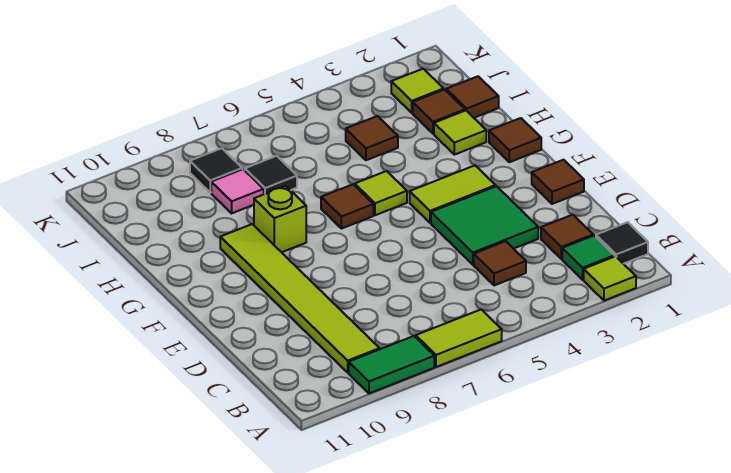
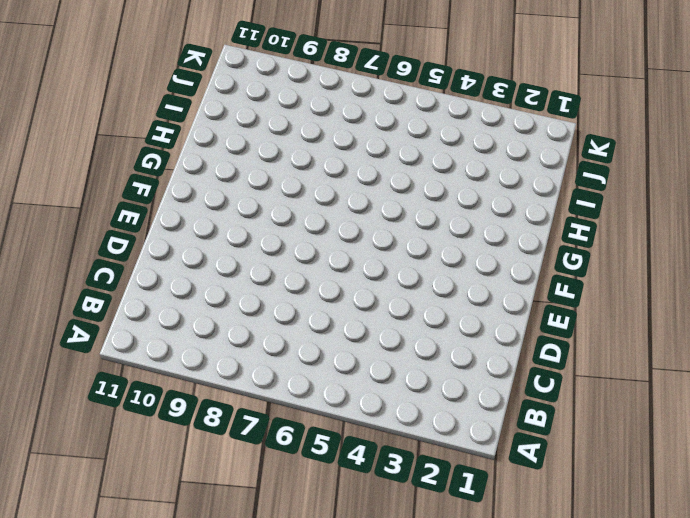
none -> lime tile A2 level 1
none -> lime tile A6:A7 level 1
none -> green tile A8:A9 level 1

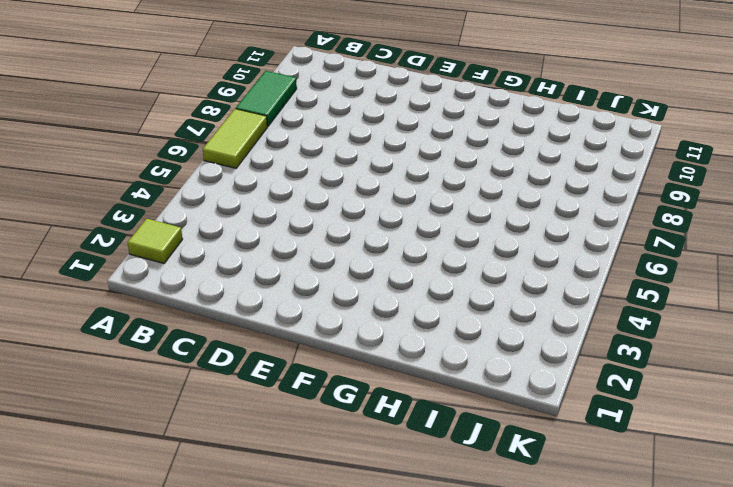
none -> black tile B1 level 1
none -> green tile B2 level 1
none -> lime tile B9:G9 level 1

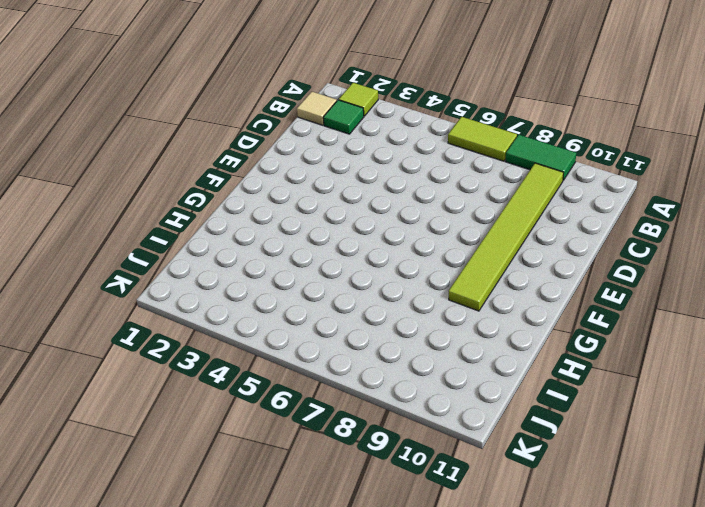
tan tile B1 level 1 -> black tile B1 level 1
none -> brown tile C2 level 1
none -> brown tile C4 level 1
none -> green tile D3:E4 level 1

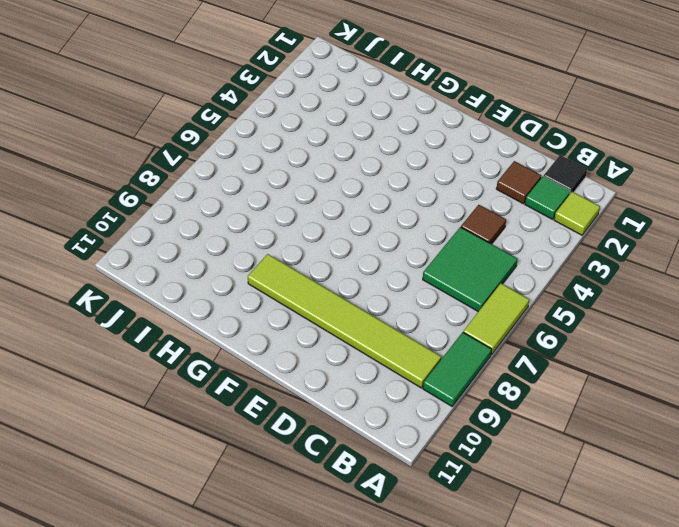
green tile B5:C6 level 1 -> green tile D3:E4 level 1
none -> brown tile E1 level 1
none -> lime tile F3:F4 level 1
none -> brown tile G1 level 1

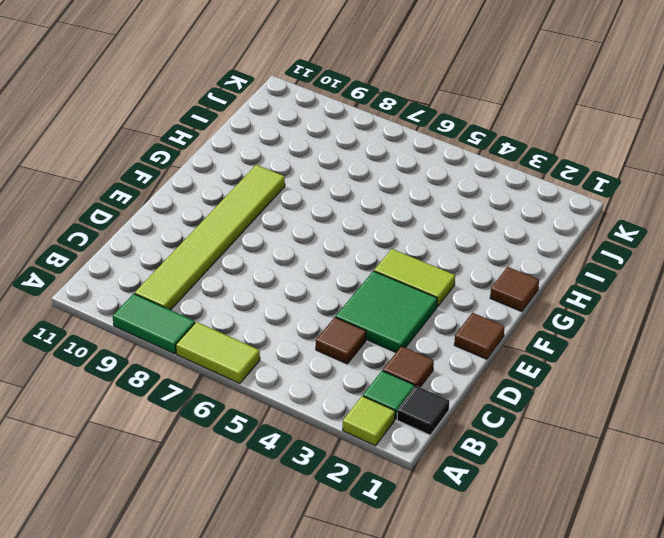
none -> lime tile G5 level 1
none -> brown tile G6 level 1
none -> lime brick G8 level 1

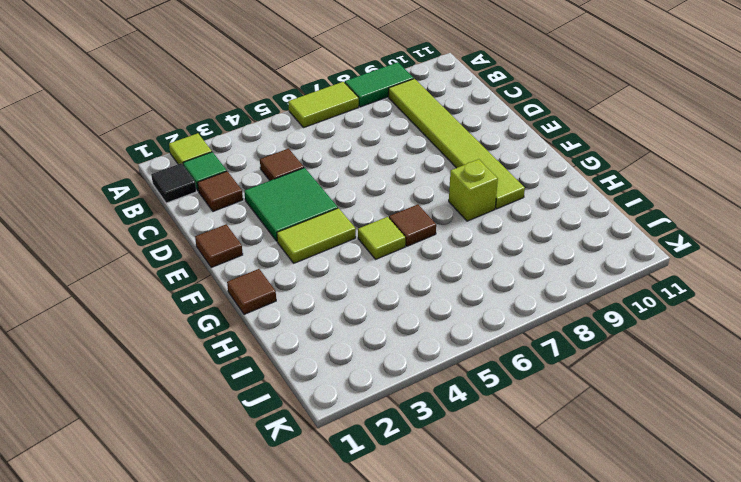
none -> lime tile H2 level 1
none -> brown tile I1 level 1
none -> brown tile I2 level 1

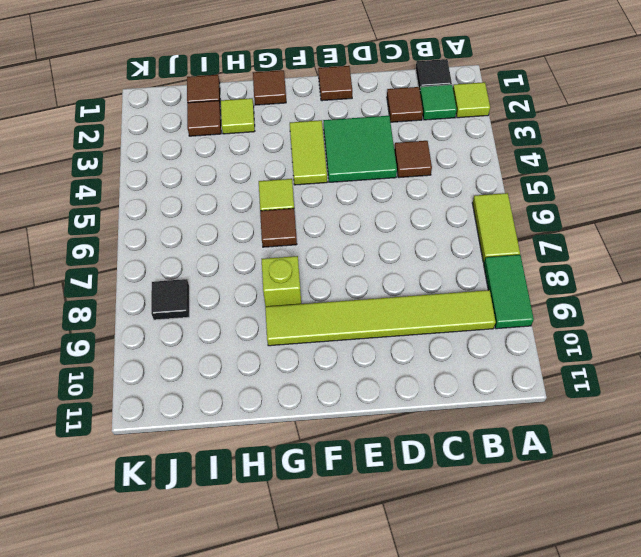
none -> brown tile I4 level 1
none -> black tile I7 level 1
none -> pink tile I8 level 1

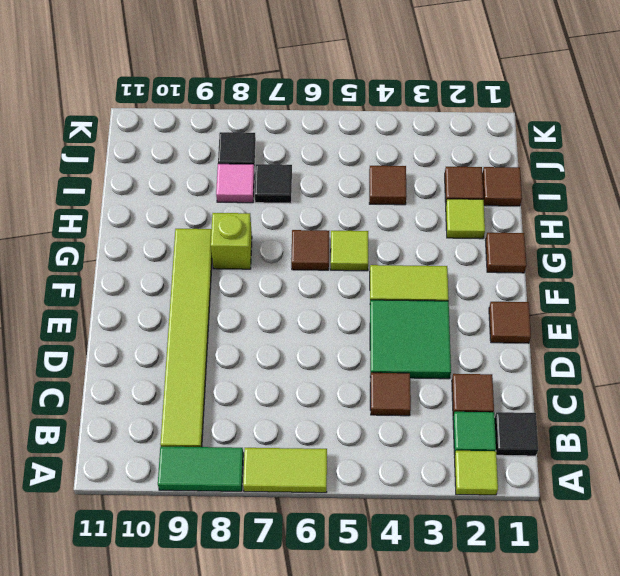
none -> lime tile J2 level 1

